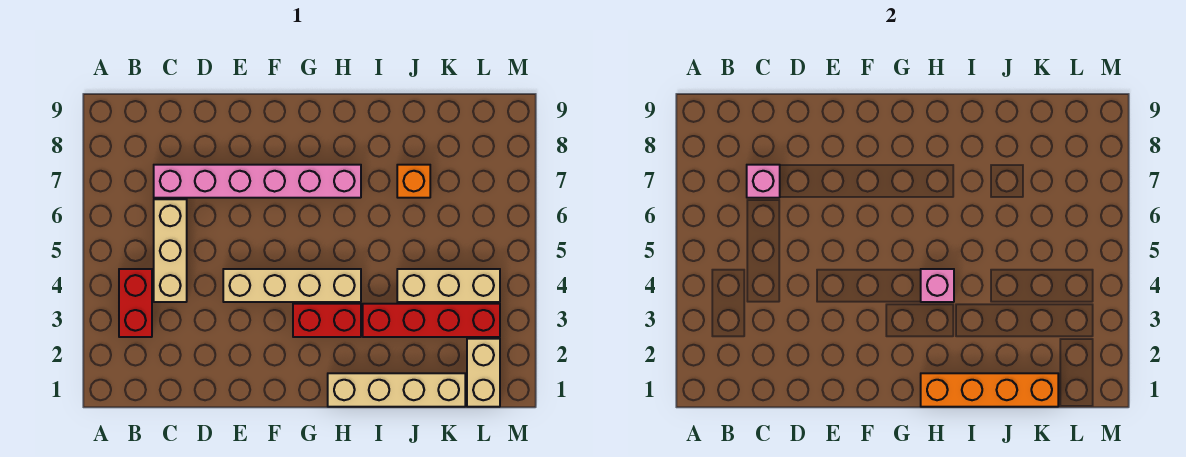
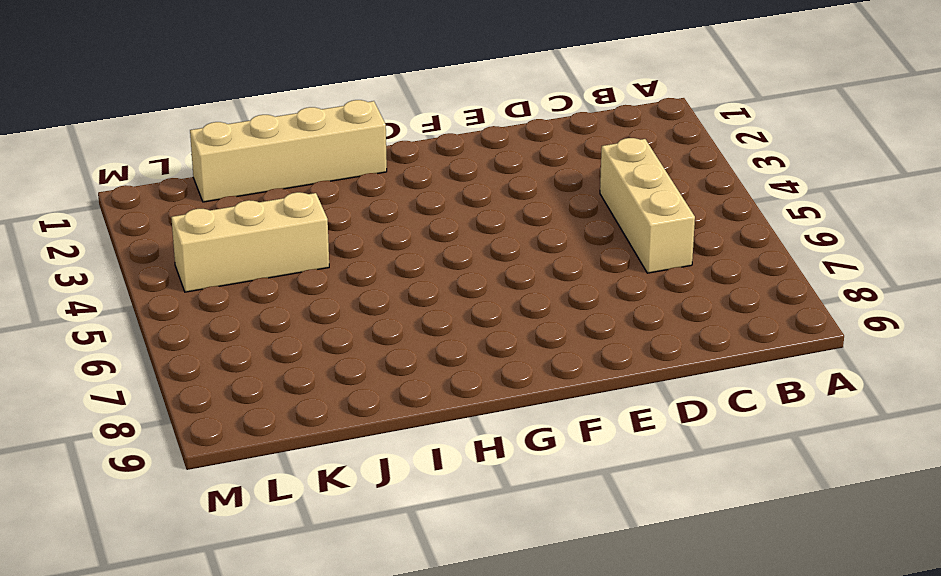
none -> red brick B3:B4 level 1
none -> pink brick C7:H7 level 1
none -> tan brick E4:H4 level 1

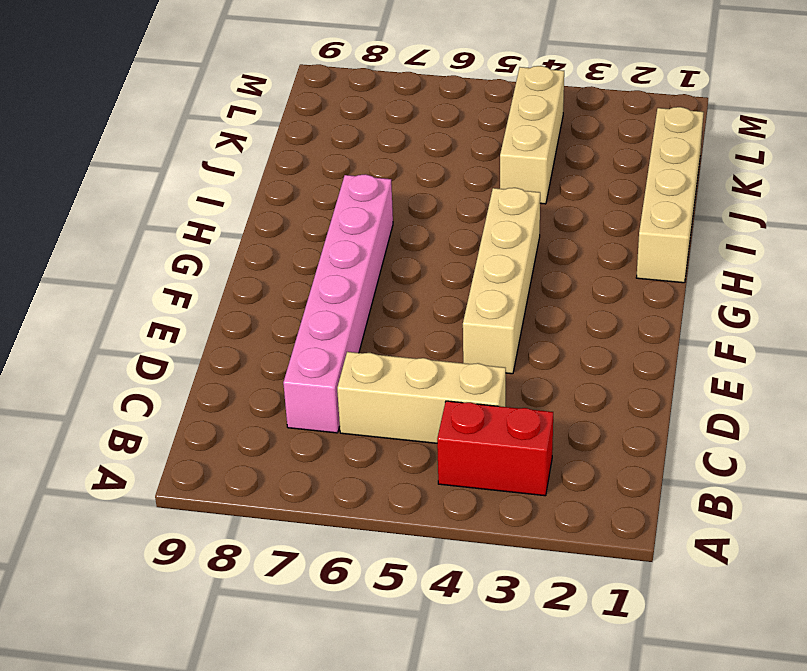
none -> red brick G3:H3 level 1
none -> red brick I3:L3 level 1
none -> orange brick J7 level 1

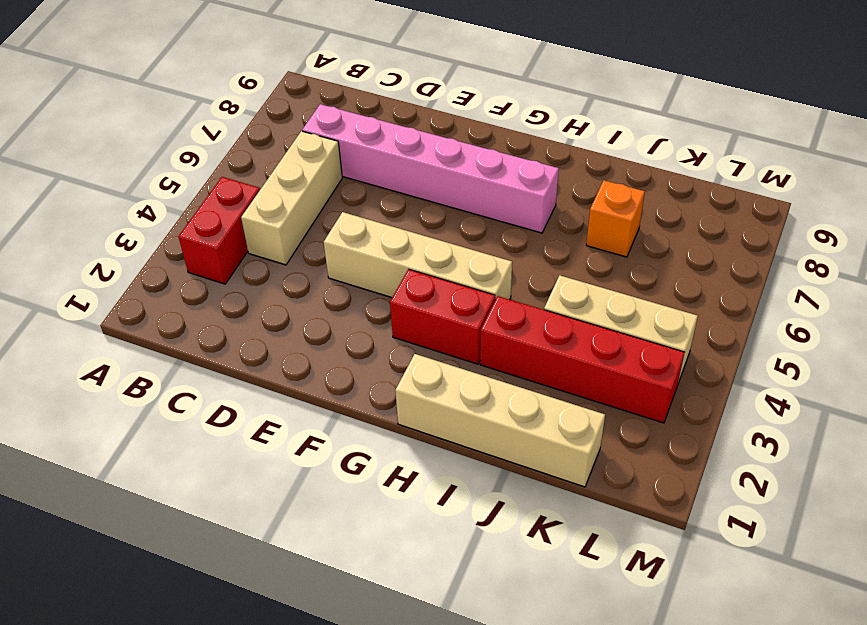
none -> tan brick L1:L2 level 1
none -> pink brick C7 level 2
none -> orange brick H1:K1 level 2

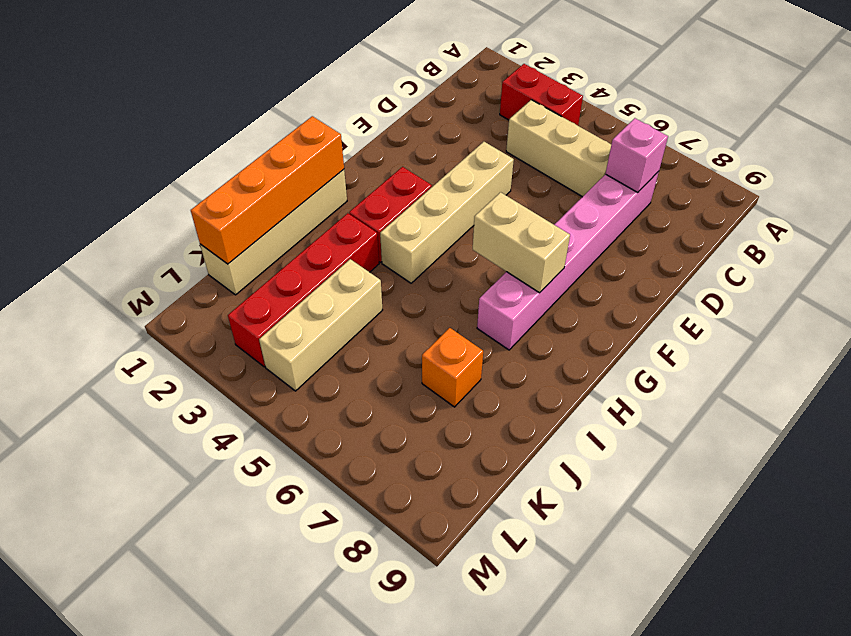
tan brick G6:G7 level 2 -> tan brick L1:L2 level 1
none -> pink brick H4 level 2

